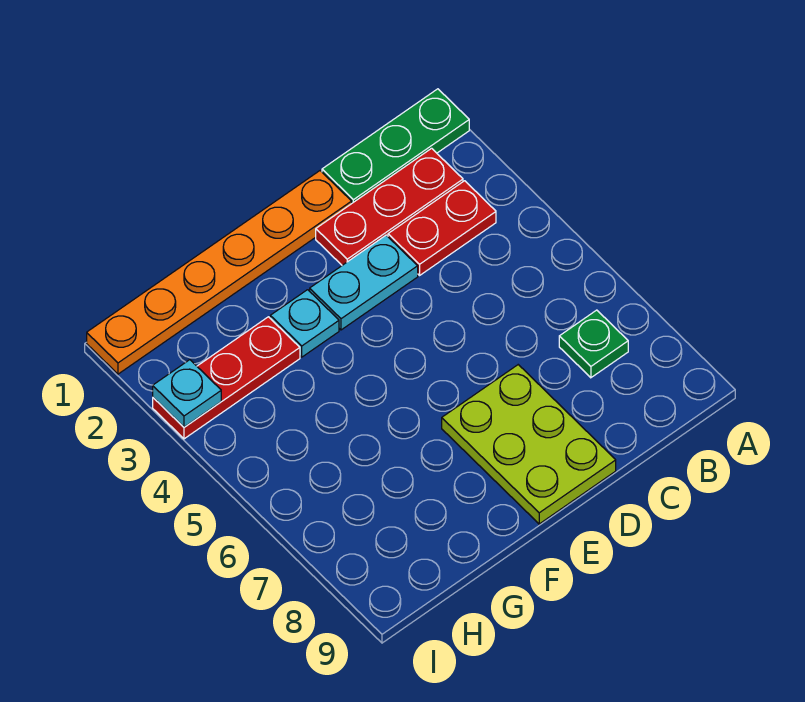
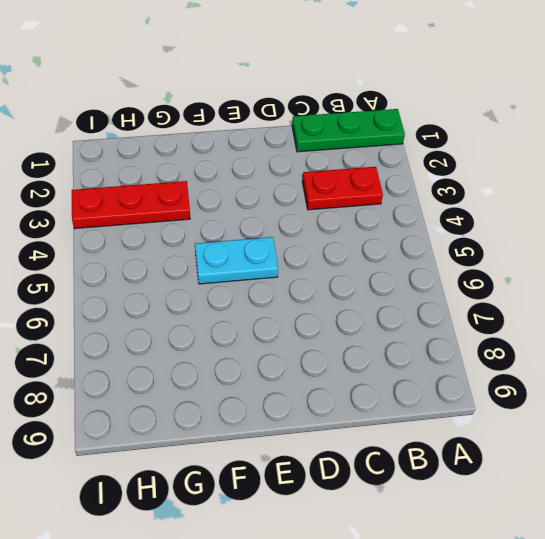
cyan plate E5:F5 level 1 -> cyan plate D3:E3 level 1
none -> red plate B2:D2 level 1
none -> green plate B7 level 1

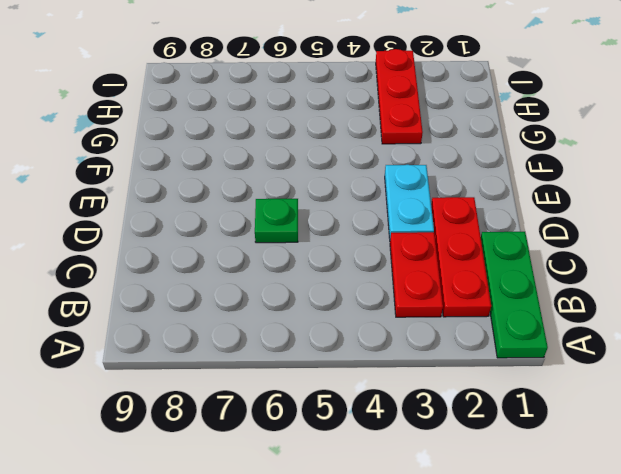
green plate D6 level 1 -> green plate B7 level 1
none -> orange plate D1:I1 level 1
none -> lime plate D7:E9 level 1

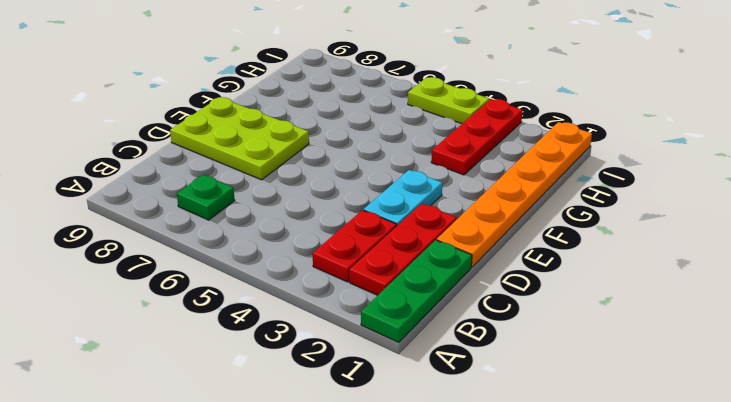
lime plate I4:I5 level 1 -> none
none -> cyan plate F3 level 1
none -> cyan plate I3 level 2

